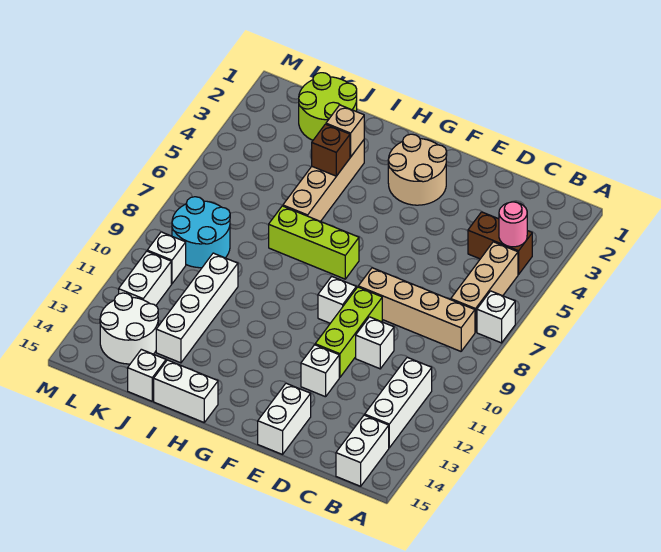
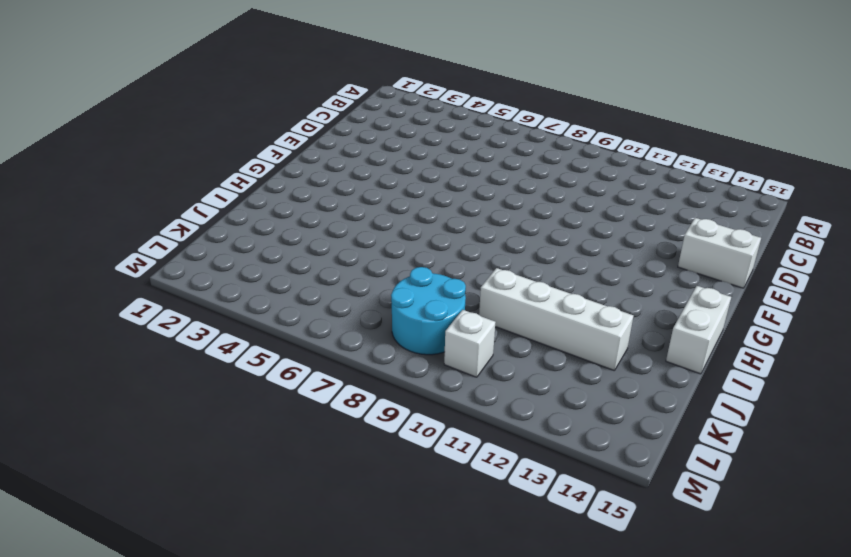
none -> white brick A7 level 1
none -> brown brick B4:C4 level 1
none -> tan brick B5:B7 level 1

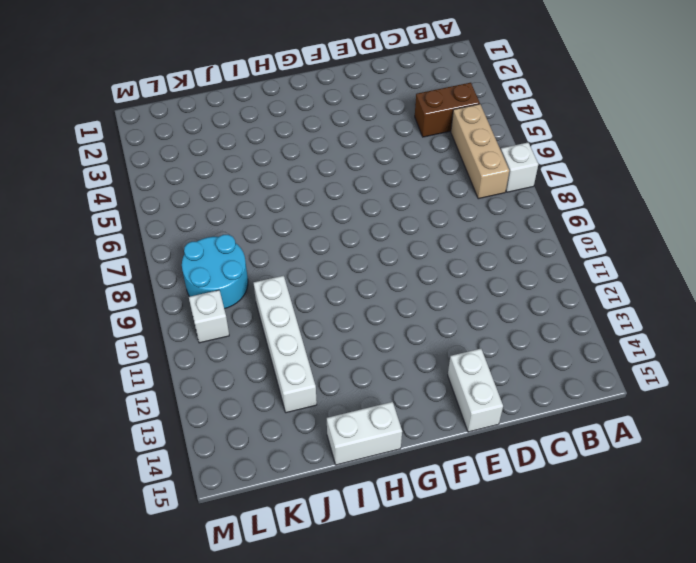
none -> tan brick B8:E8 level 1
none -> white brick B11:B13 level 1
none -> white brick B14:B15 level 1

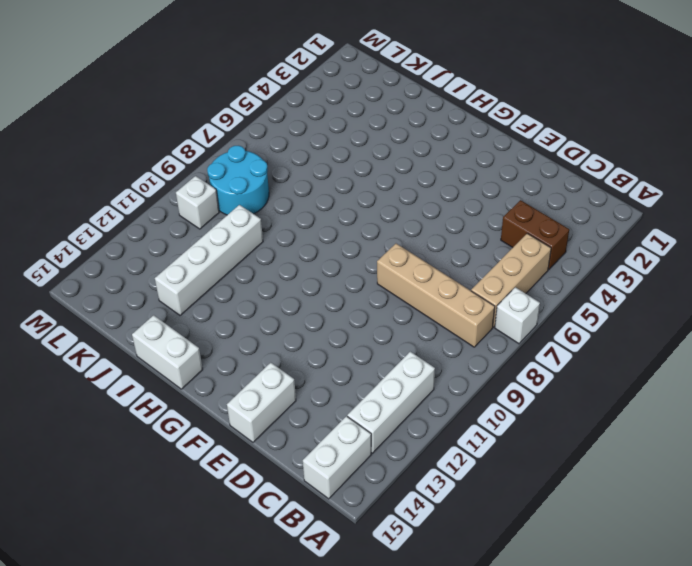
none -> white brick D10 level 1
none -> lime brick E9:E11 level 1
none -> white brick E12 level 1

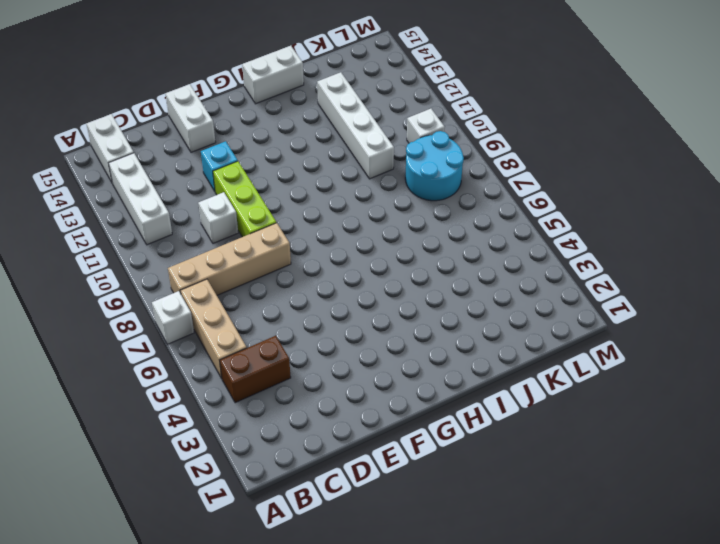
cyan brick E12 level 1 -> white brick E12 level 1
none -> tan round brick F2:G3 level 1
none -> white brick F9 level 1
none -> lime brick G7:I7 level 1

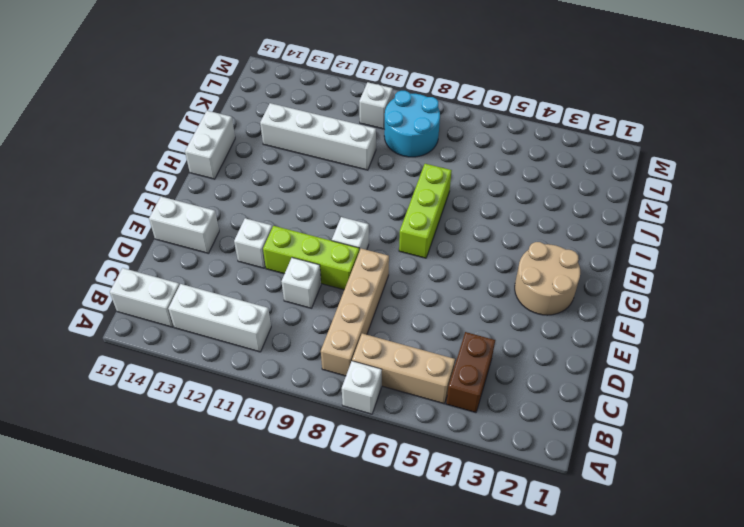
none -> tan brick I3:I6 level 1
none -> lime round brick J1:K2 level 1
none -> white brick J15 level 1

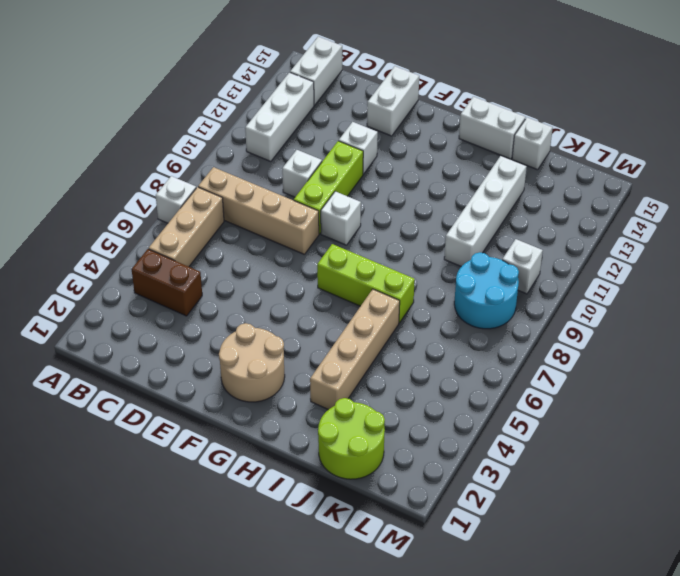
none -> white round brick K13:L14 level 1
none -> white brick L11:L12 level 1
none -> pink round brick B4 level 2

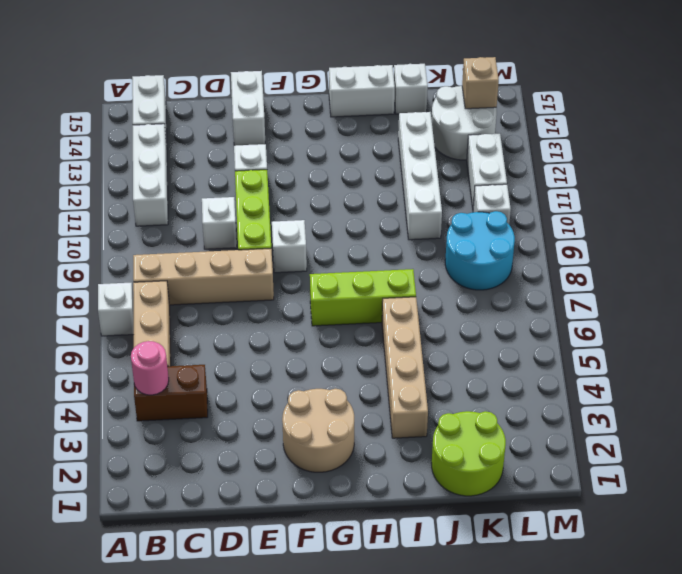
tan brick L14 level 2 -> tan brick I3 level 2
none -> brown brick I4 level 2

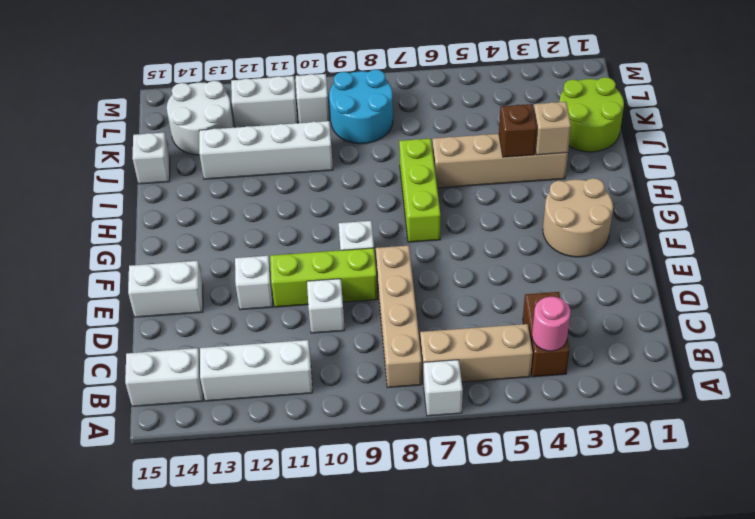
none -> white brick H15:I15 level 1

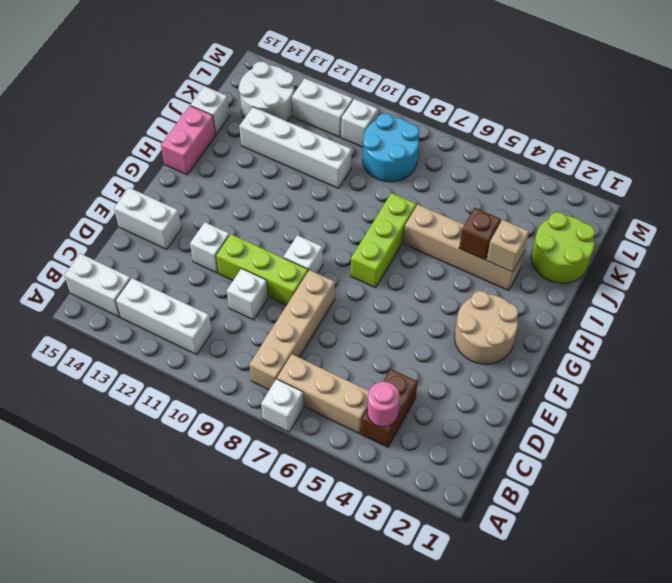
pink brick H15:I15 level 1 -> white brick H15:I15 level 1

